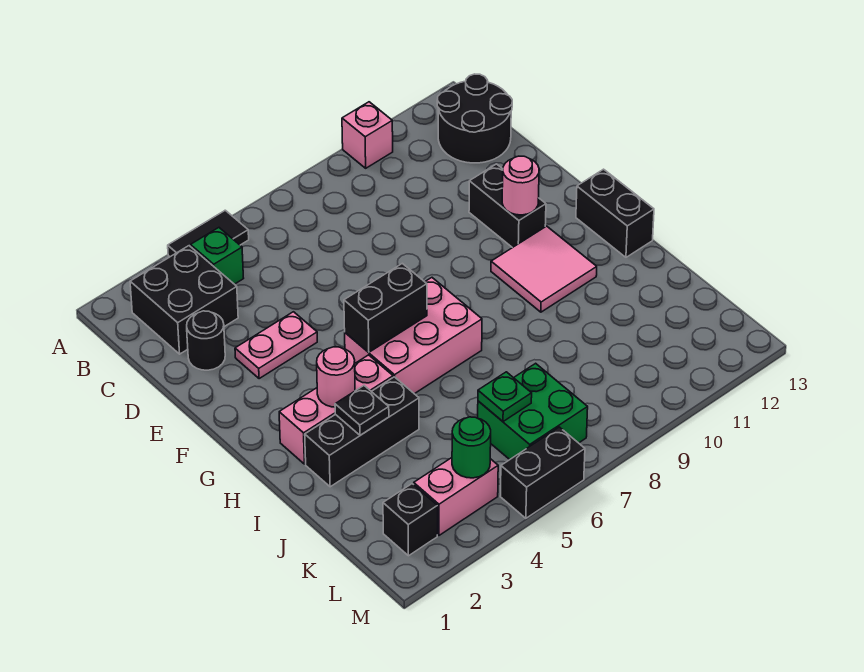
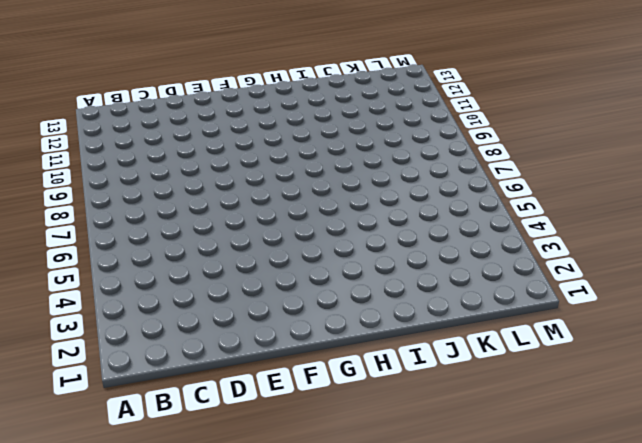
none -> black tile A4:A5 level 1
none -> pink brick A10 level 1
none -> black brick B2:C3 level 1

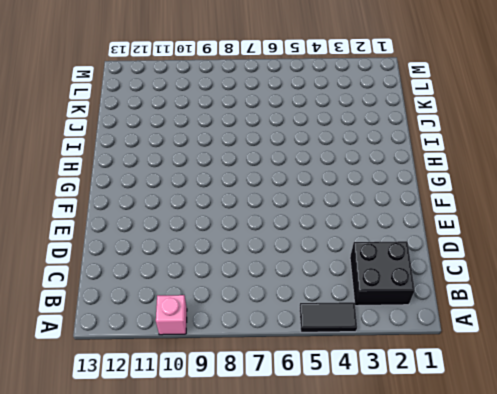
none -> green brick B4 level 1
none -> black round brick B12:C13 level 1
none -> black round brick D2 level 1

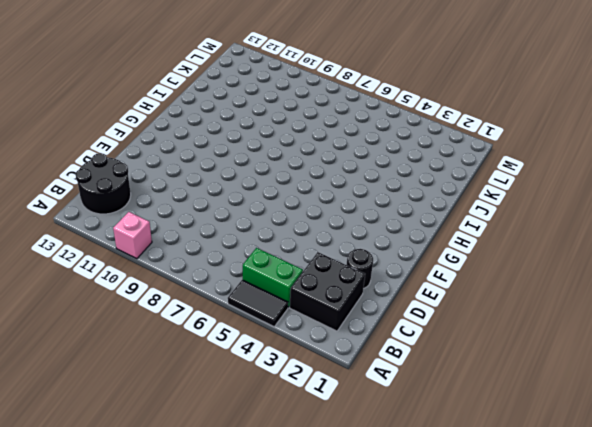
green brick B4:B5 level 1 -> green brick B4 level 1
none -> pink plate E3:E4 level 1
none -> black brick E11:F11 level 1
none -> pink brick G5:H7 level 1

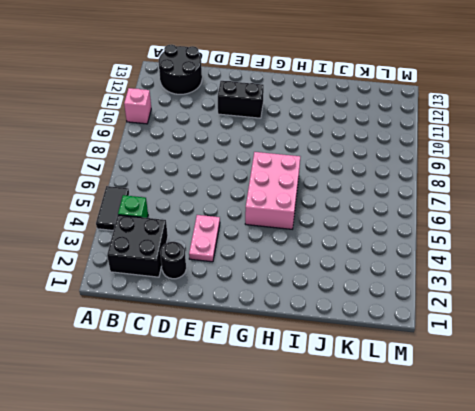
none -> pink tile G10:H11 level 1
none -> black brick G13:H13 level 1
none -> pink brick H2:H4 level 1

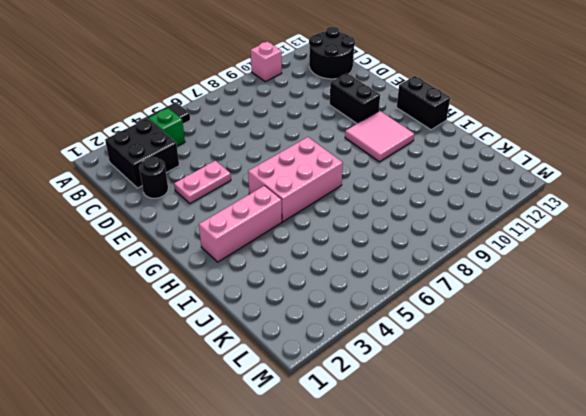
none -> black brick I2:I4 level 1
none -> green brick K6:L7 level 1
none -> black brick L2 level 1

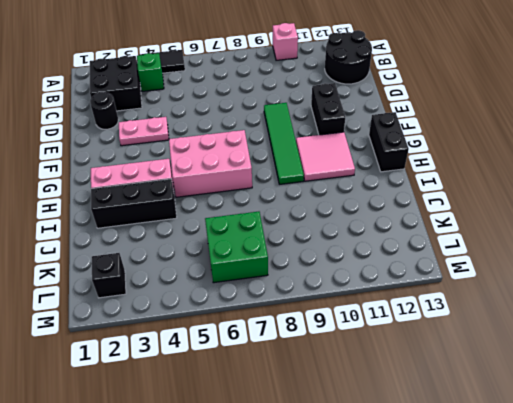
green tile E9:H9 level 1 -> none
none -> pink brick L3:L4 level 1
none -> black brick M5:M6 level 1
none -> pink round brick F11 level 2

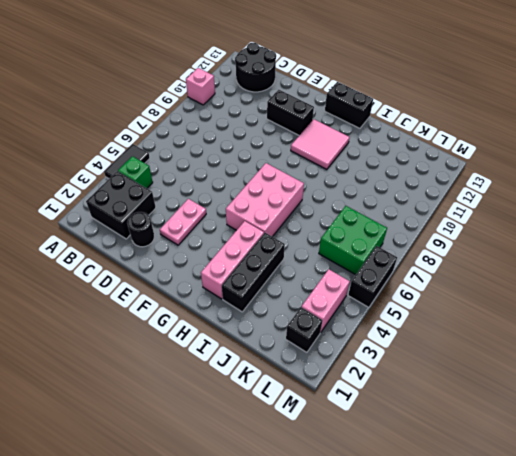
none -> pink round brick F11 level 2
none -> black brick G5:G6 level 2
none -> pink round brick H3 level 2

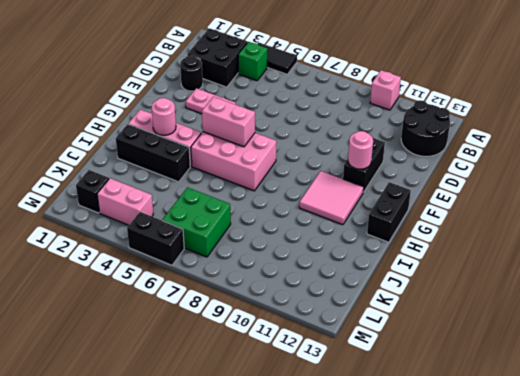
pink brick G5:G6 level 2 -> black brick G5:G6 level 2
none -> black plate I3 level 2
none -> green plate K6 level 2
none -> green round brick L4 level 2

